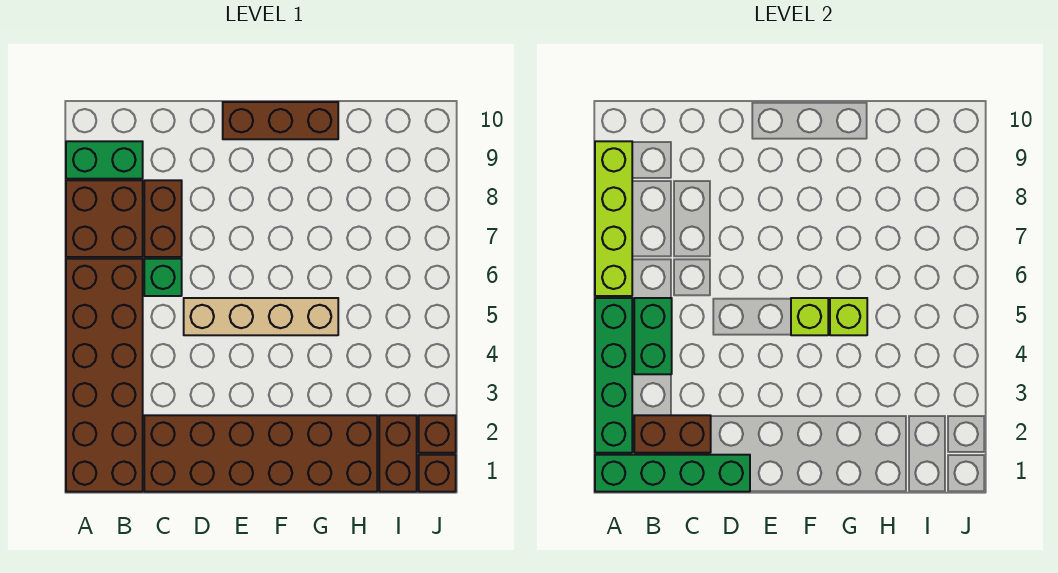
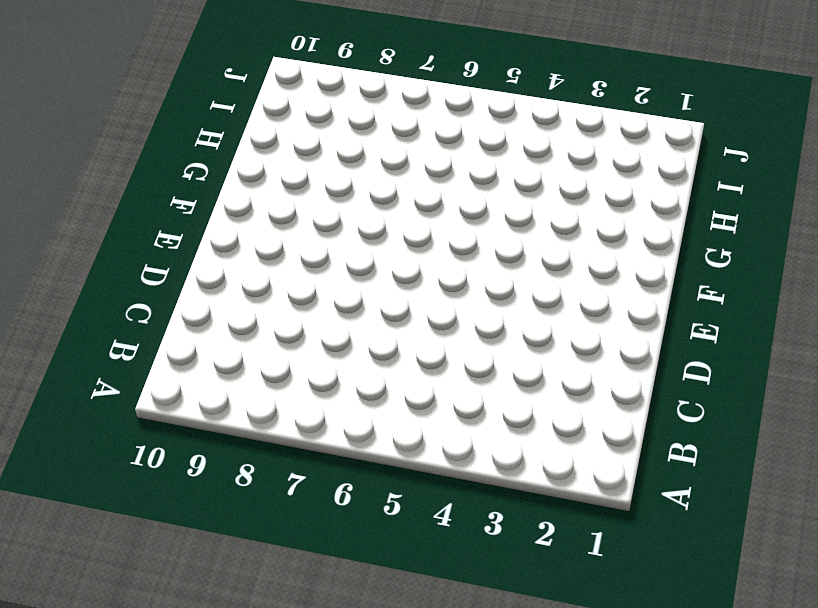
none -> brown brick A1:B6 level 1
none -> brown brick A7:B8 level 1
none -> green brick A9:B9 level 1

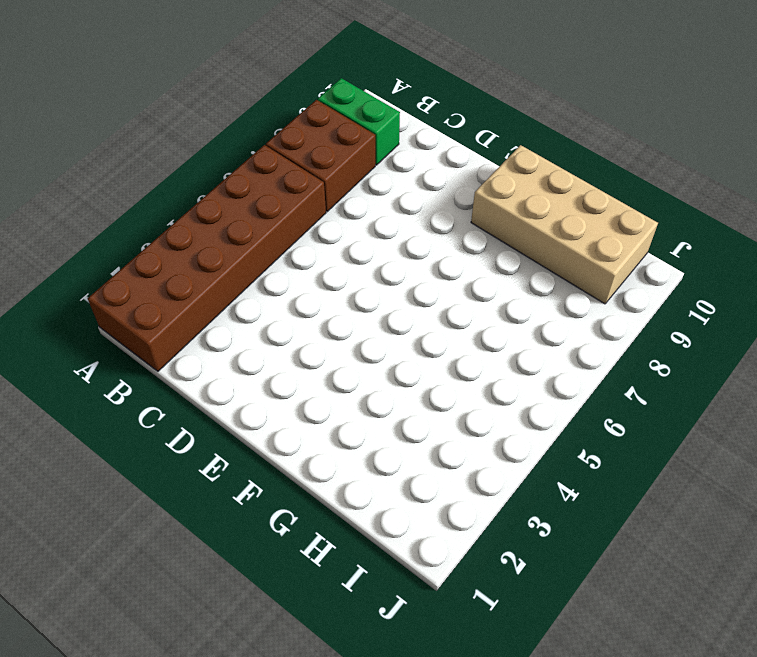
tan brick F9:I10 level 1 -> brown brick E10:G10 level 1
none -> brown brick C1:H2 level 1
none -> green brick C6 level 1
none -> brown brick C7:C8 level 1

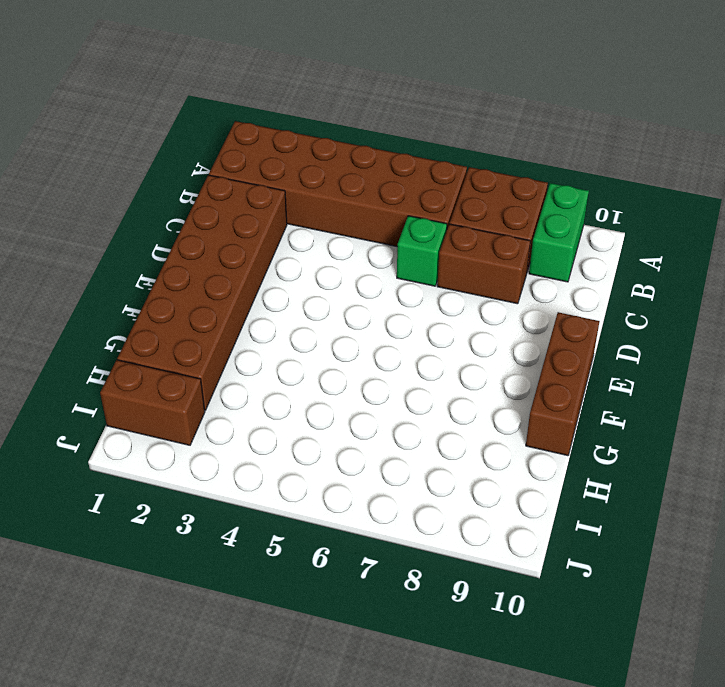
none -> tan brick D5:G5 level 1
none -> brown brick J1 level 1
none -> brown brick J2 level 1

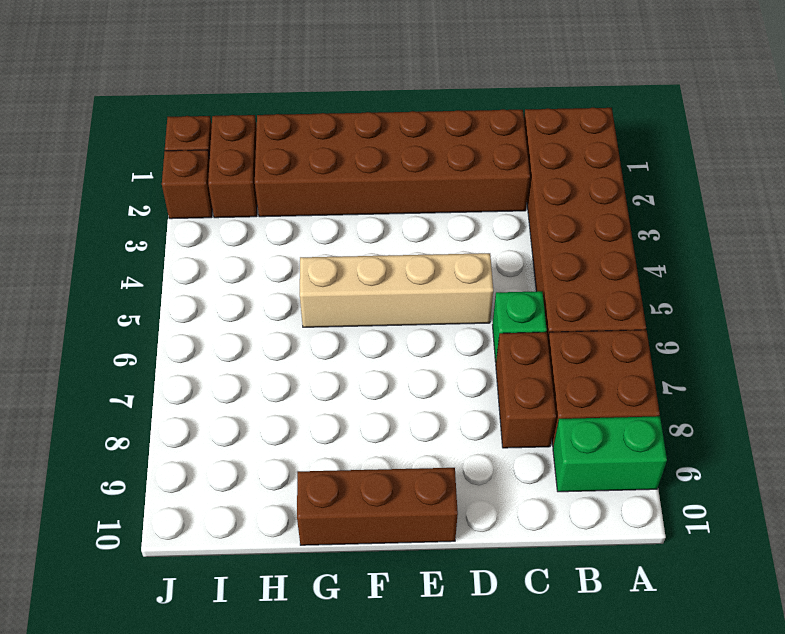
none -> green brick A1:D1 level 2
none -> green brick A2:A5 level 2
none -> lime brick A6:A9 level 2

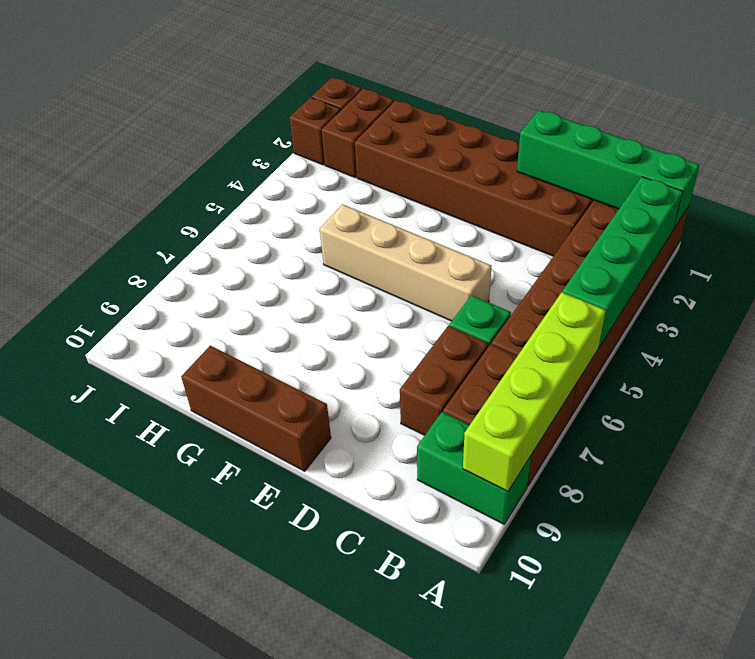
none -> brown brick B2:C2 level 2
none -> green brick B4:B5 level 2
none -> lime brick F5 level 2

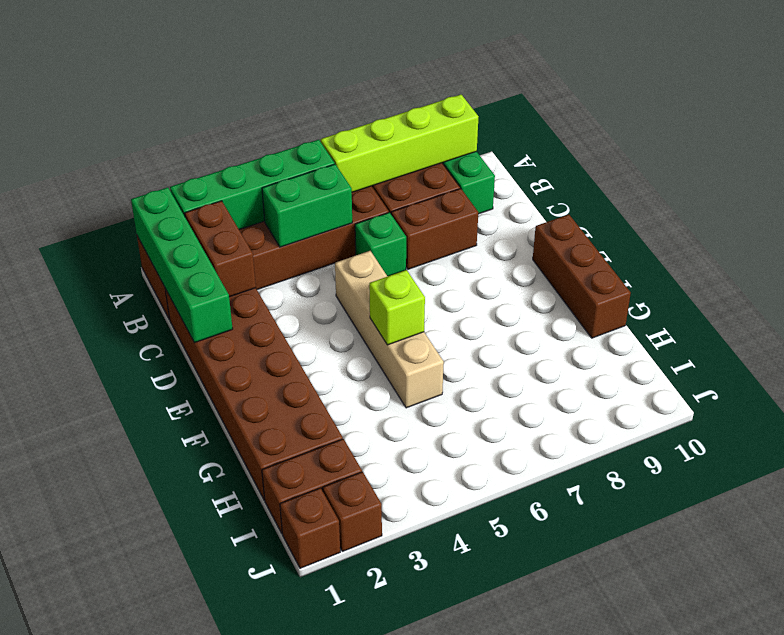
none -> lime brick G5 level 2

